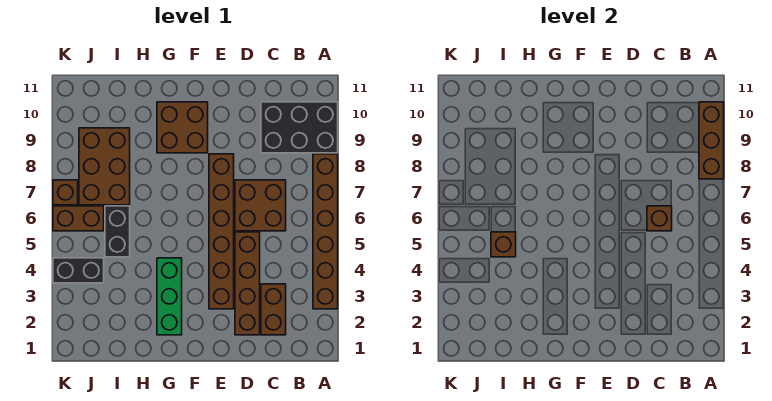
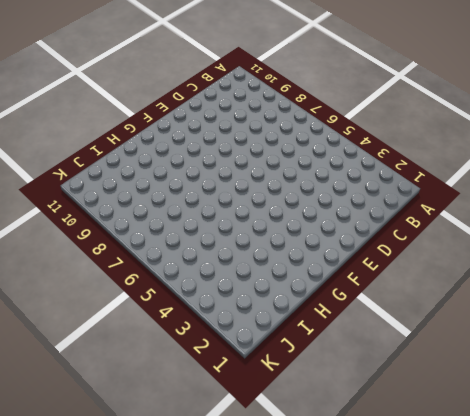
none -> brown brick A3:A8 level 1
none -> black brick A9:C10 level 1
none -> brown brick C2:C3 level 1

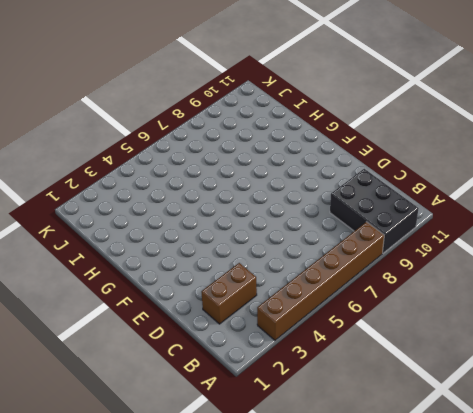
none -> brown brick C6:D7 level 1
none -> brown brick D2:D5 level 1
none -> brown brick E3:E8 level 1

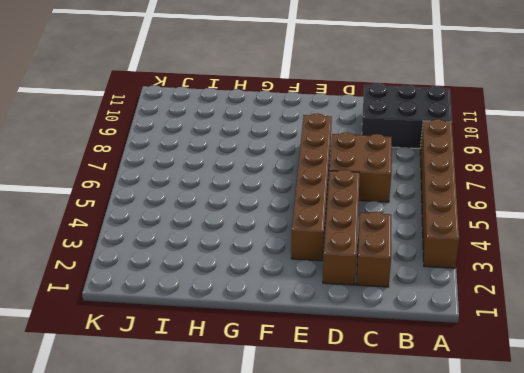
none -> brown brick F9:G10 level 1
none -> green brick G2:G4 level 1
none -> black brick I5:I6 level 1

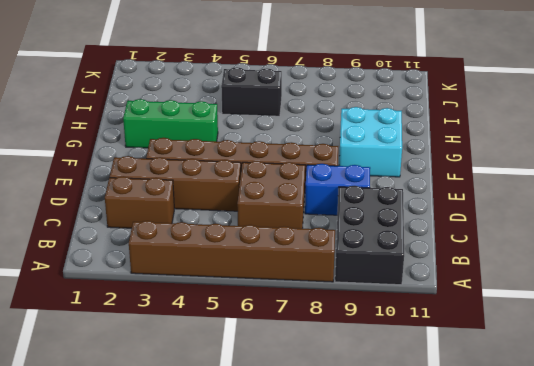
blue brick D8:D9 level 1 -> none
cyan brick F9:G10 level 1 -> brown brick F9:G10 level 1
none -> brown brick I7:J9 level 1
none -> black brick J4:K4 level 1
none -> brown brick J6:K6 level 1

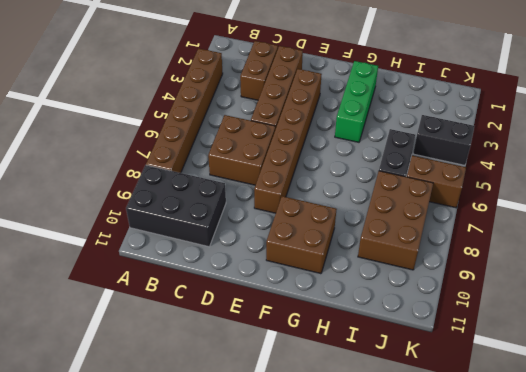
none -> brown brick K7 level 1
none -> brown brick A8:A10 level 2
none -> brown brick C6 level 2

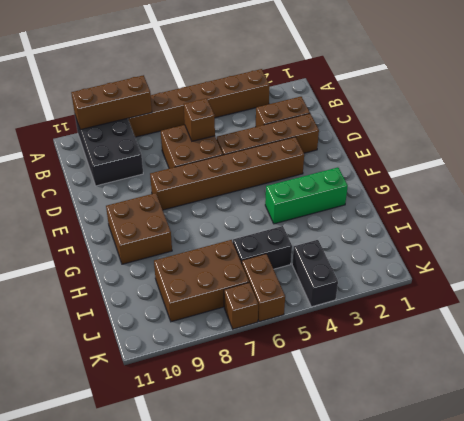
none -> brown brick I5 level 2

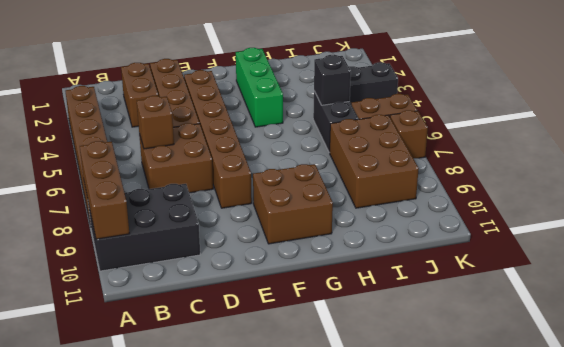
black brick I5 level 2 -> brown brick I5 level 2

